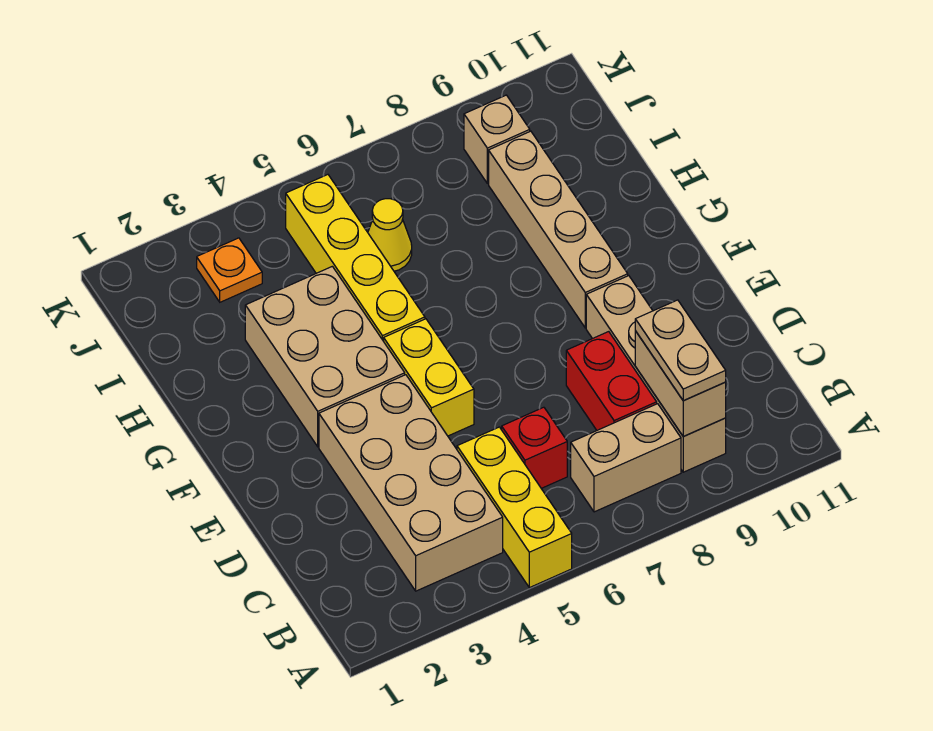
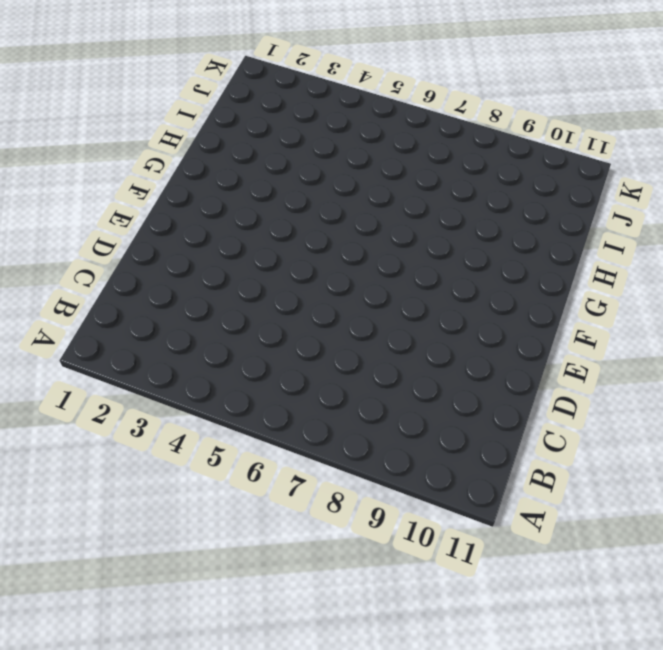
none -> yellow brick A5:C5 level 1
none -> tan brick B3:E4 level 1
none -> tan brick B7:B8 level 1

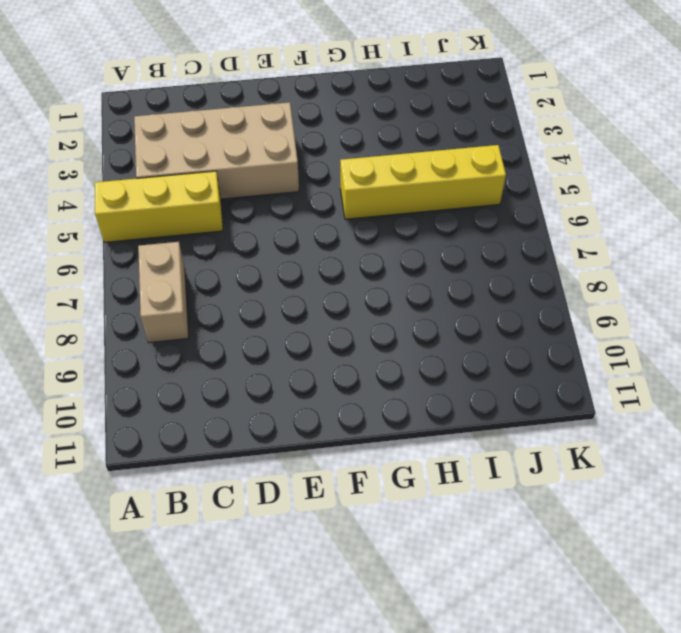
none -> tan brick B9:E9 level 1
none -> red brick C6 level 1
none -> red brick C8:D8 level 1

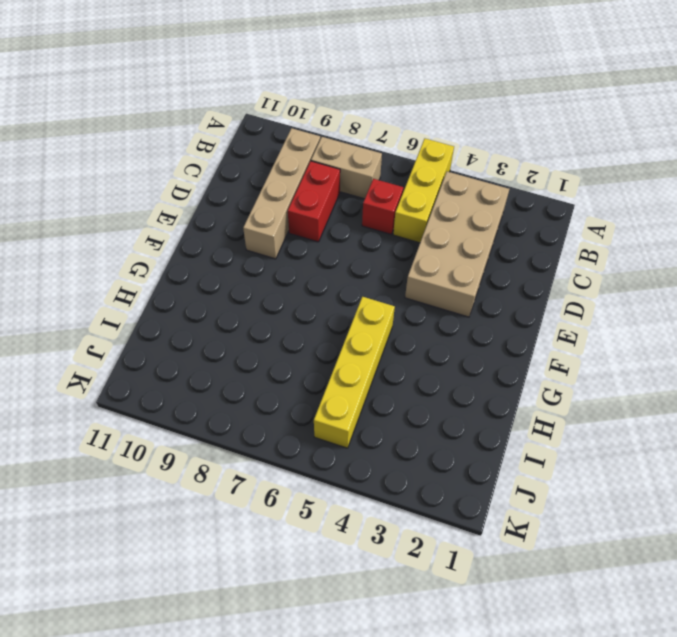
none -> yellow brick E5:F5 level 1
none -> tan brick F3:H4 level 1
none -> tan brick F9:I9 level 1

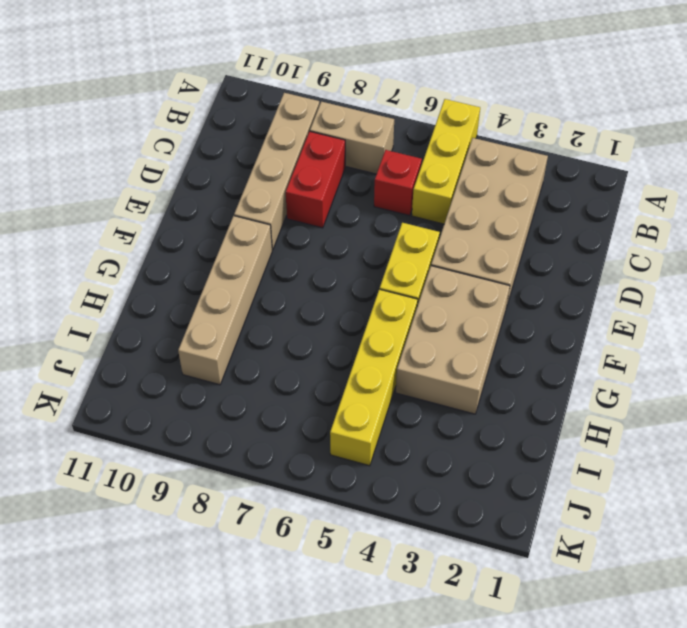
none -> yellow cone I6 level 1
none -> orange plate J3 level 1
none -> tan brick J9 level 1

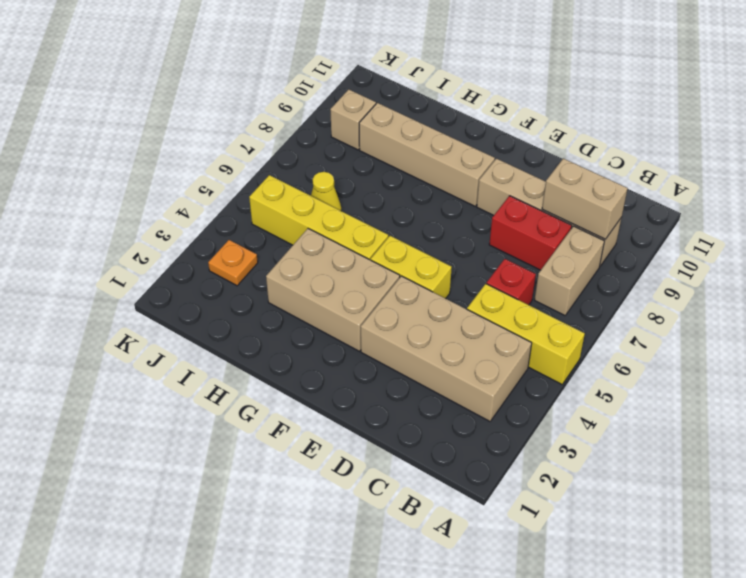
none -> tan plate B9:C9 level 3

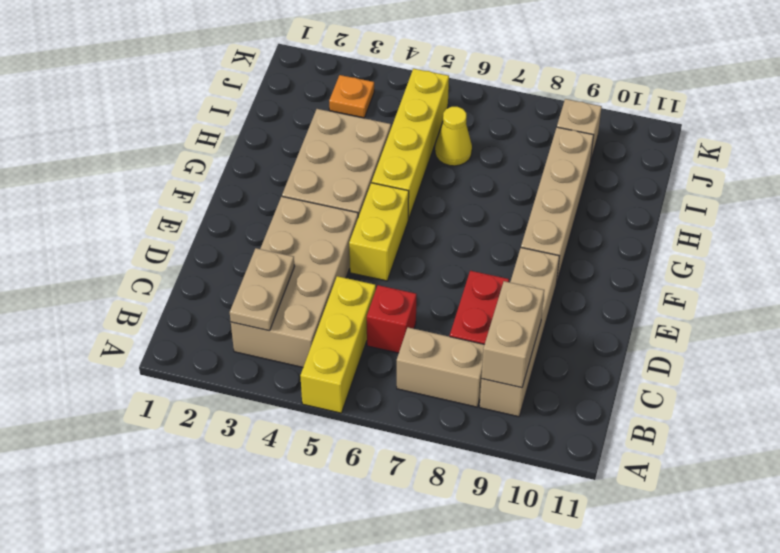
tan plate B3:C3 level 2 -> tan plate B9:C9 level 3

